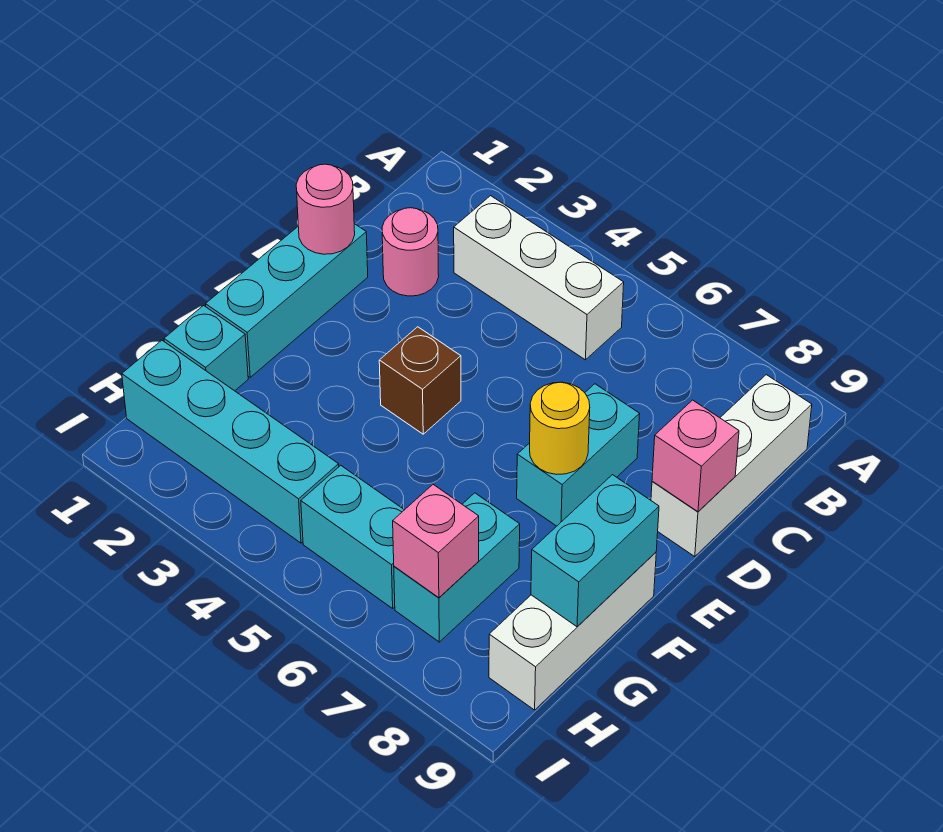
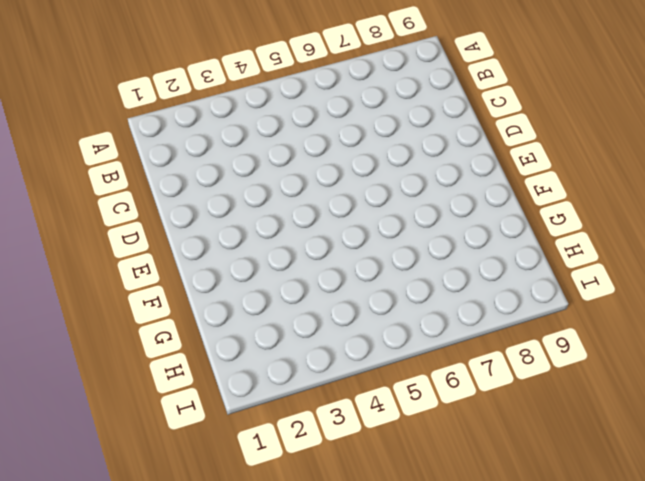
none -> white brick B3:B5 level 1
none -> white brick B9:D9 level 1
none -> pink round brick C2 level 1

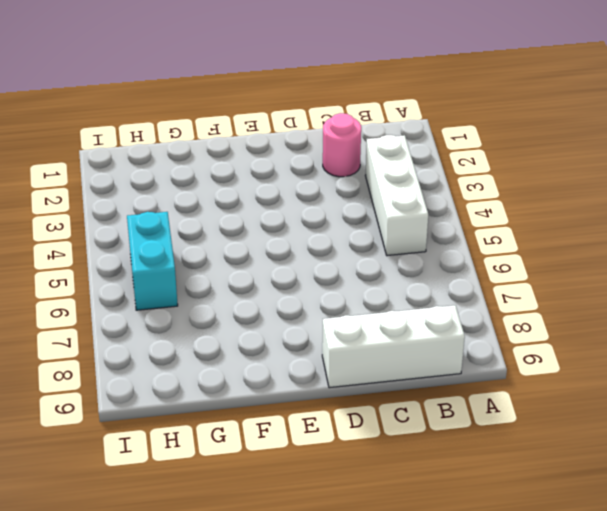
none -> cyan brick D1:F1 level 1
none -> cyan brick D7:E7 level 1
none -> brown brick E4 level 1

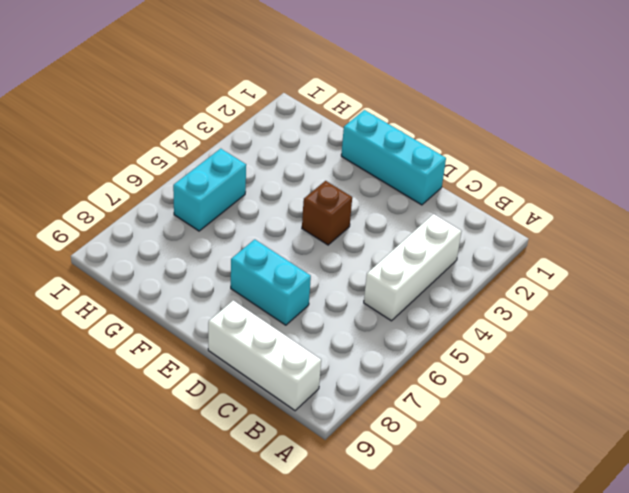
none -> pink round brick C2 level 1
none -> white brick F9:H9 level 1
none -> cyan brick G1 level 1

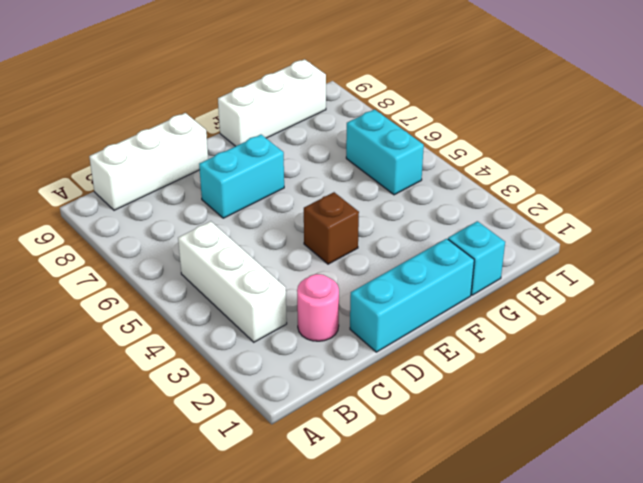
none -> cyan brick G7:H7 level 1
none -> cyan brick H1:H4 level 1
none -> pink round brick D1 level 2

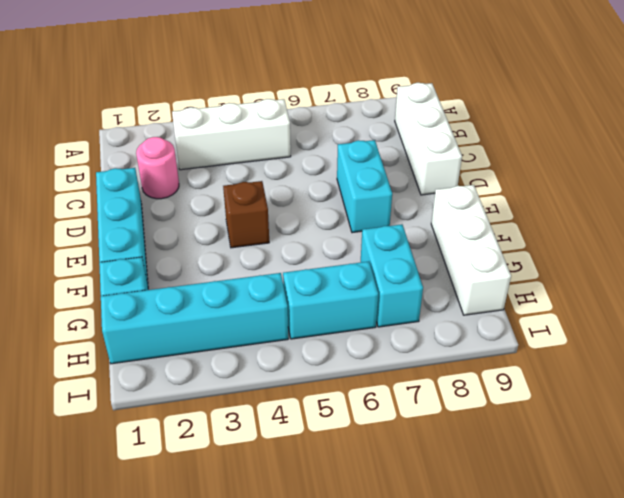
none -> pink round brick D1 level 2
none -> pink brick D9 level 2
none -> yellow round brick E7 level 2

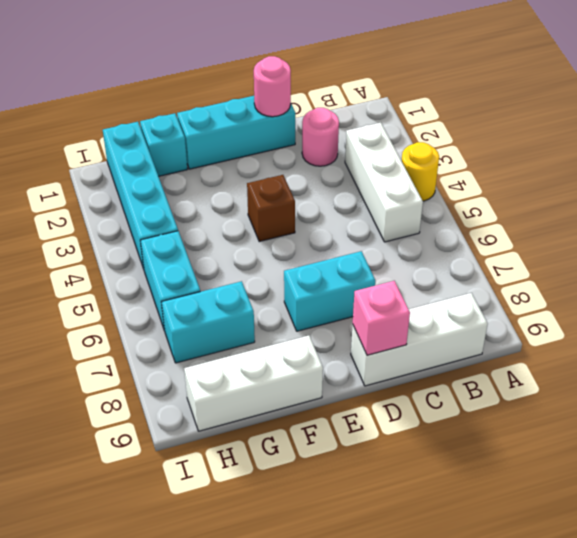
yellow round brick A4 level 1 -> yellow round brick E7 level 2
none -> cyan brick F9:G9 level 2
none -> pink brick H7 level 2

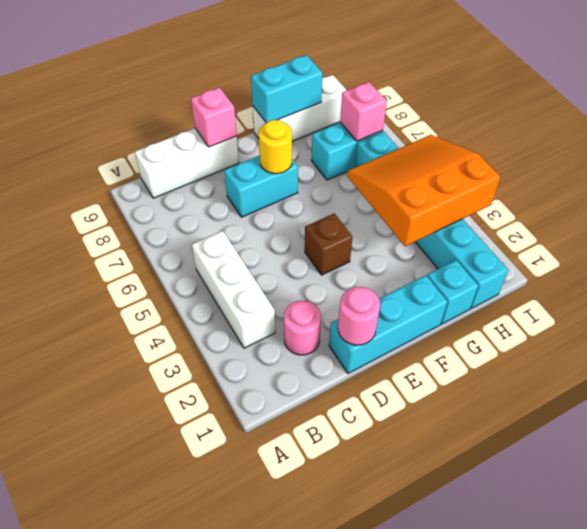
orange slope G3:I5 level 2 top 3 -> none

